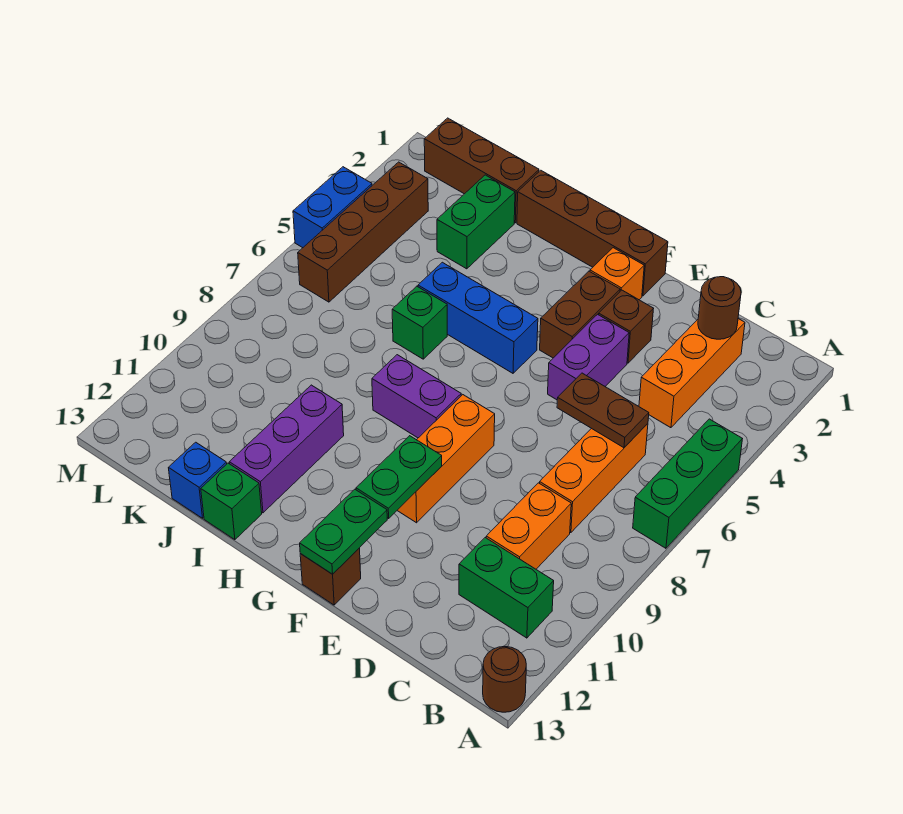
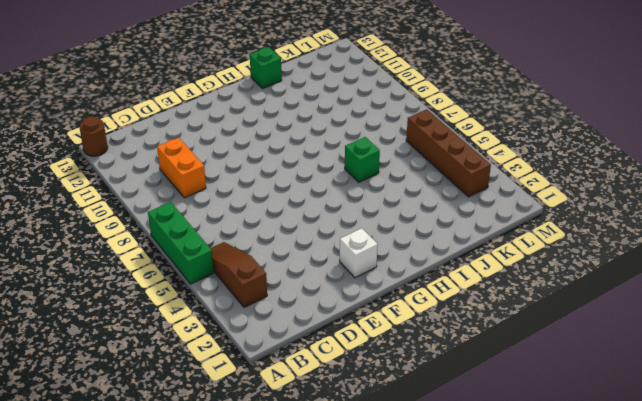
brown slope B3:B5 level 1 top 3 -> none
white brick F2 level 1 -> orange brick F2 level 1
none -> green brick B11:C11 level 1
none -> orange brick C2:C4 level 1
none -> orange brick C6:C8 level 1

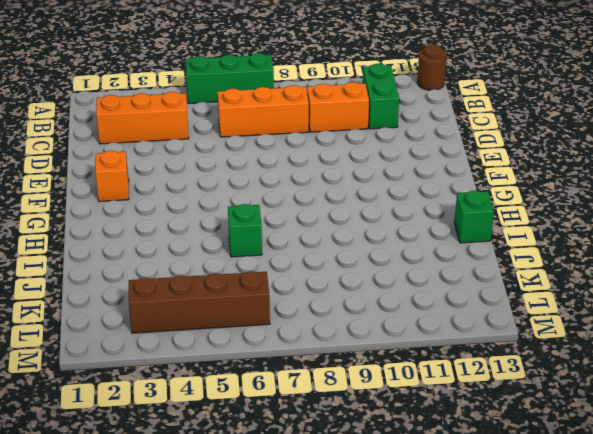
none -> brown brick E3 level 1
none -> purple brick E4:E5 level 1
none -> brown brick F1:I1 level 1

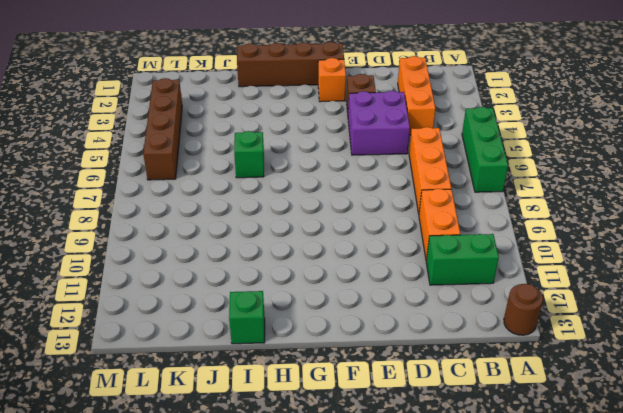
purple brick D4:E5 level 1 -> purple brick E4:E5 level 1
none -> brown brick F3:F4 level 1
none -> orange brick F8:F10 level 1
none -> brown brick F13 level 1

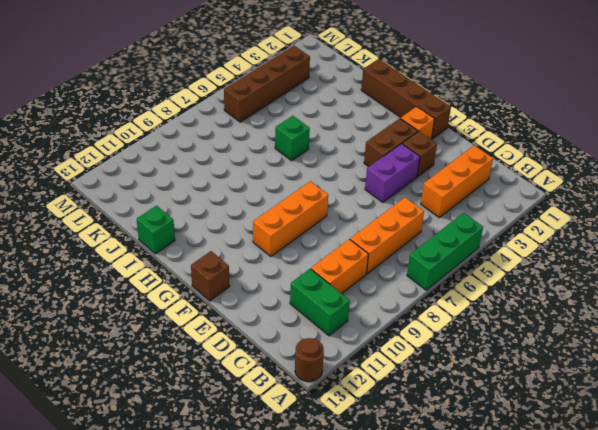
none -> blue brick G5:I5 level 1
none -> purple brick G8:H8 level 1
none -> purple brick I10:I12 level 1

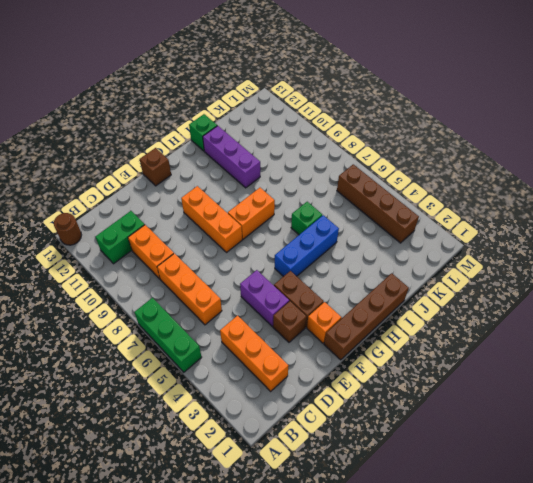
orange brick G8:H8 level 1 -> purple brick G8:H8 level 1
none -> brown brick J1:L1 level 1
none -> green brick J2:J3 level 1
none -> blue brick J13 level 1

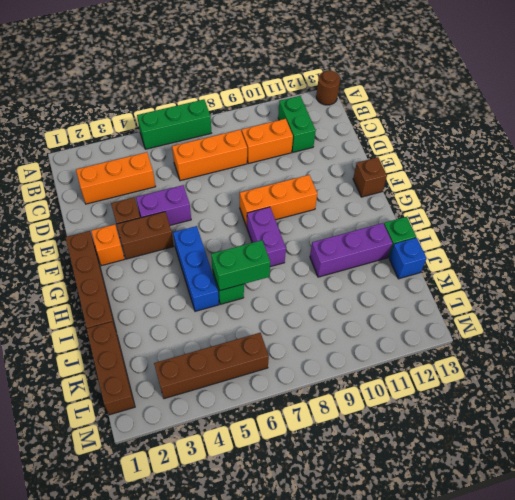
green brick I6:I7 level 2 -> green brick J2:J3 level 1
none -> blue brick M4:M5 level 1
none -> brown round brick C2 level 2
none -> brown plate C6:D6 level 2

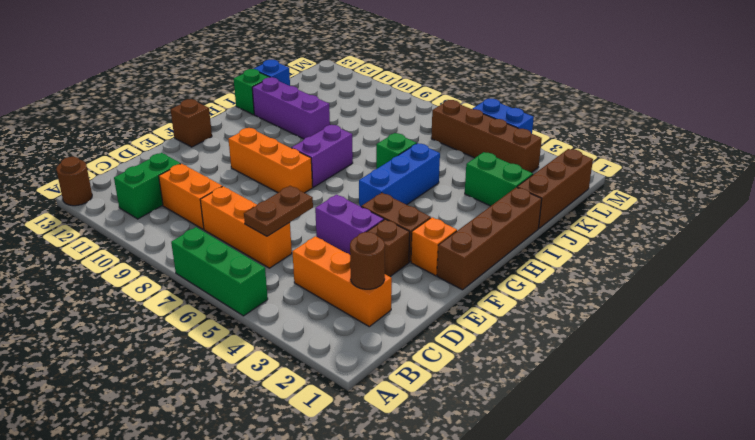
none -> green plate F10:F11 level 2
none -> green plate F12:F13 level 2

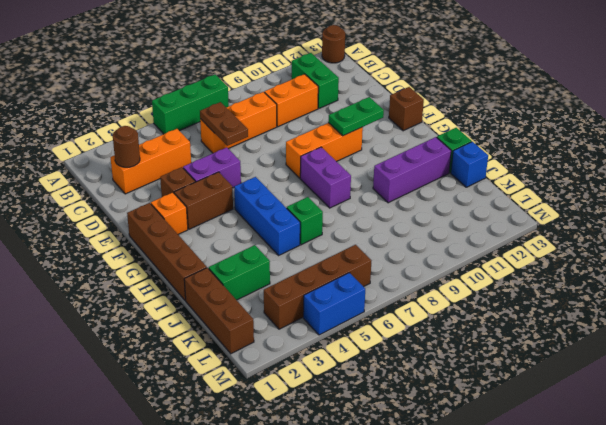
none -> green plate F12:F13 level 2

